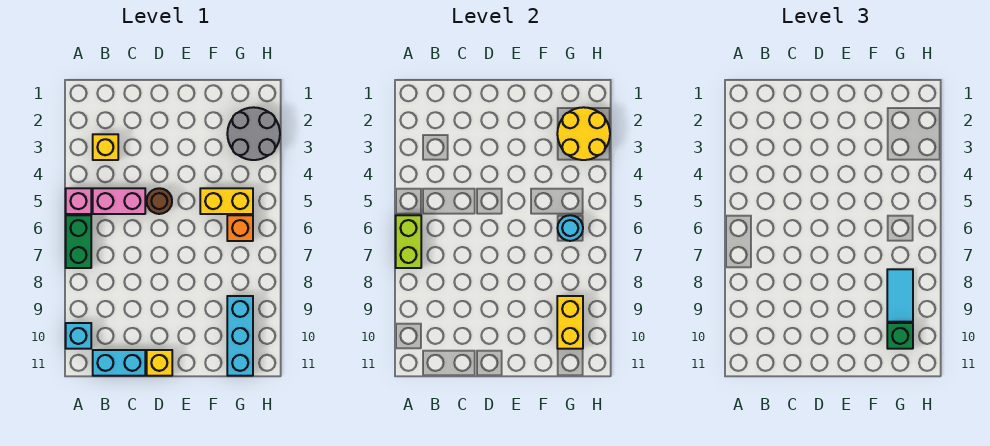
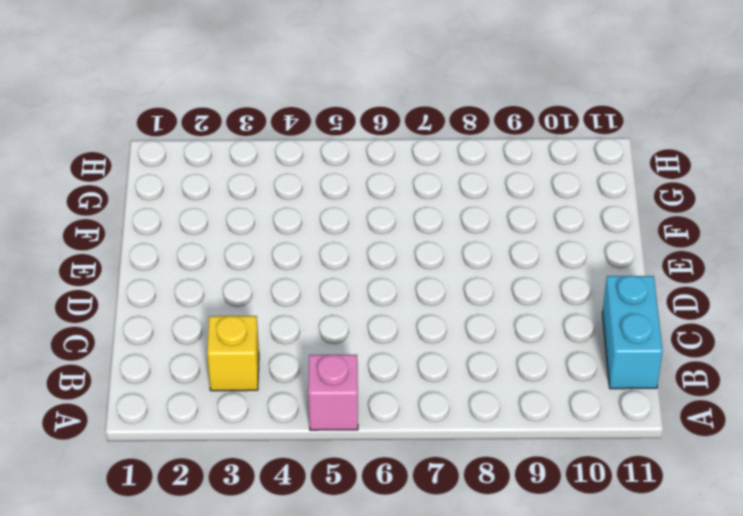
none -> green brick A6:A7 level 1
none -> cyan brick A10 level 1
none -> pink brick B5:C5 level 1

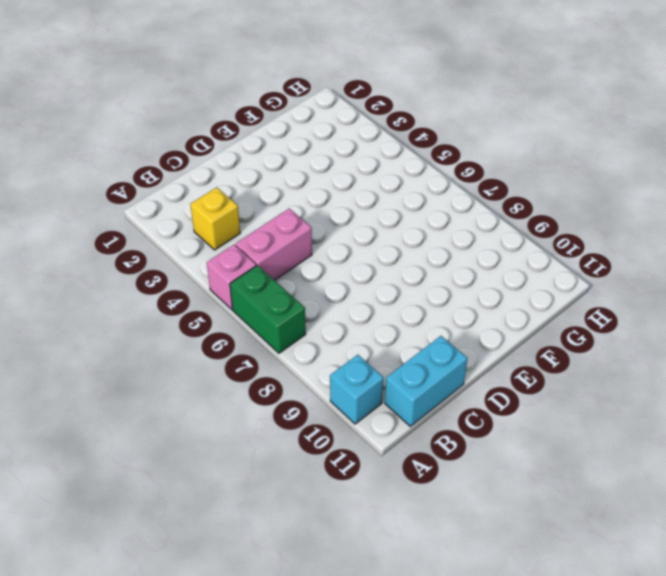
none -> brown round brick D5 level 1
none -> yellow brick D11 level 1
none -> yellow brick F5:G5 level 1

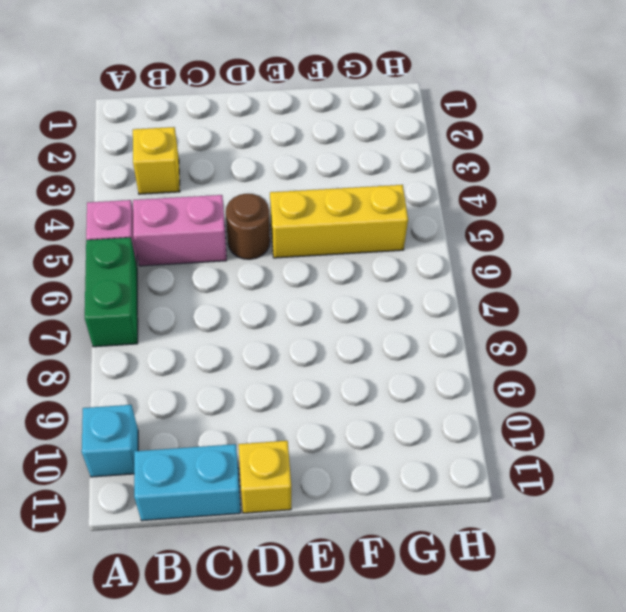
yellow brick E5:G5 level 1 -> yellow brick F5:G5 level 1
none -> grey round brick G2:H3 level 1
none -> orange brick G6 level 1
none -> cyan brick G9:G11 level 1

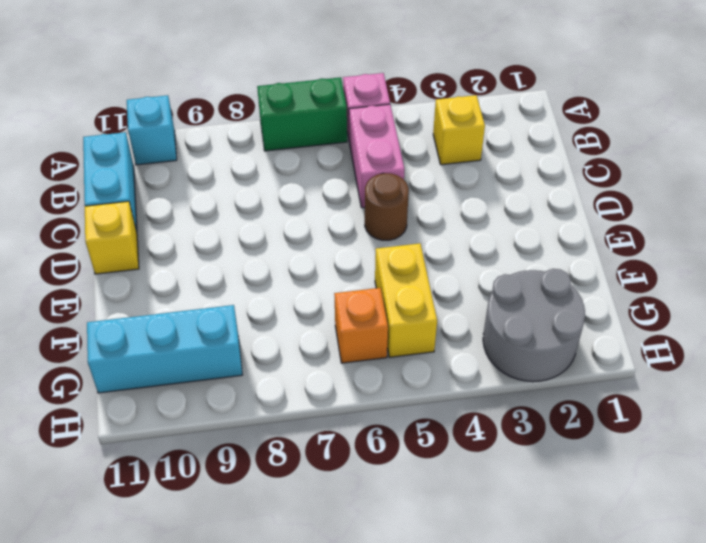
none -> lime brick A6:A7 level 2
none -> yellow round brick G2:H3 level 2
none -> cyan round brick G6 level 2

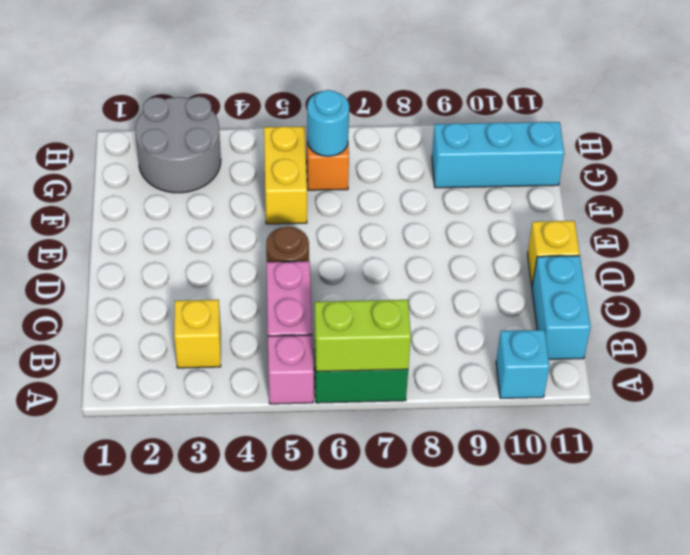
none -> yellow round brick G2:H3 level 2
none -> yellow brick G9:G10 level 2
none -> cyan tile G8:G9 level 3

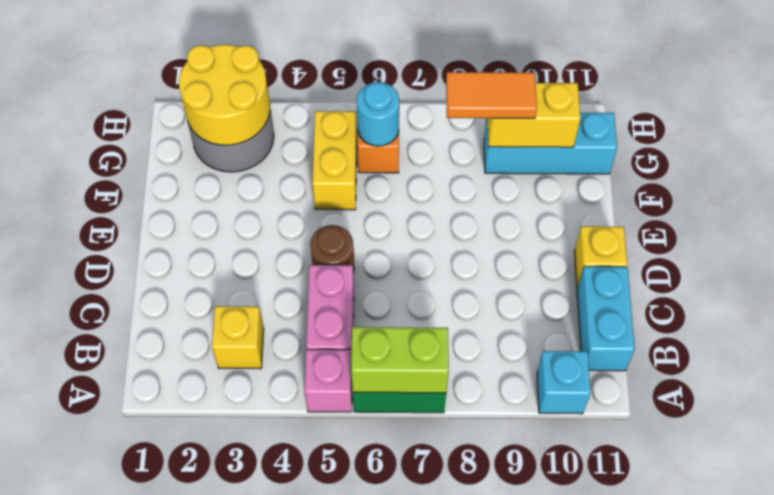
orange tile G8:G9 level 3 -> cyan tile G8:G9 level 3
none -> green brick G10 level 3

